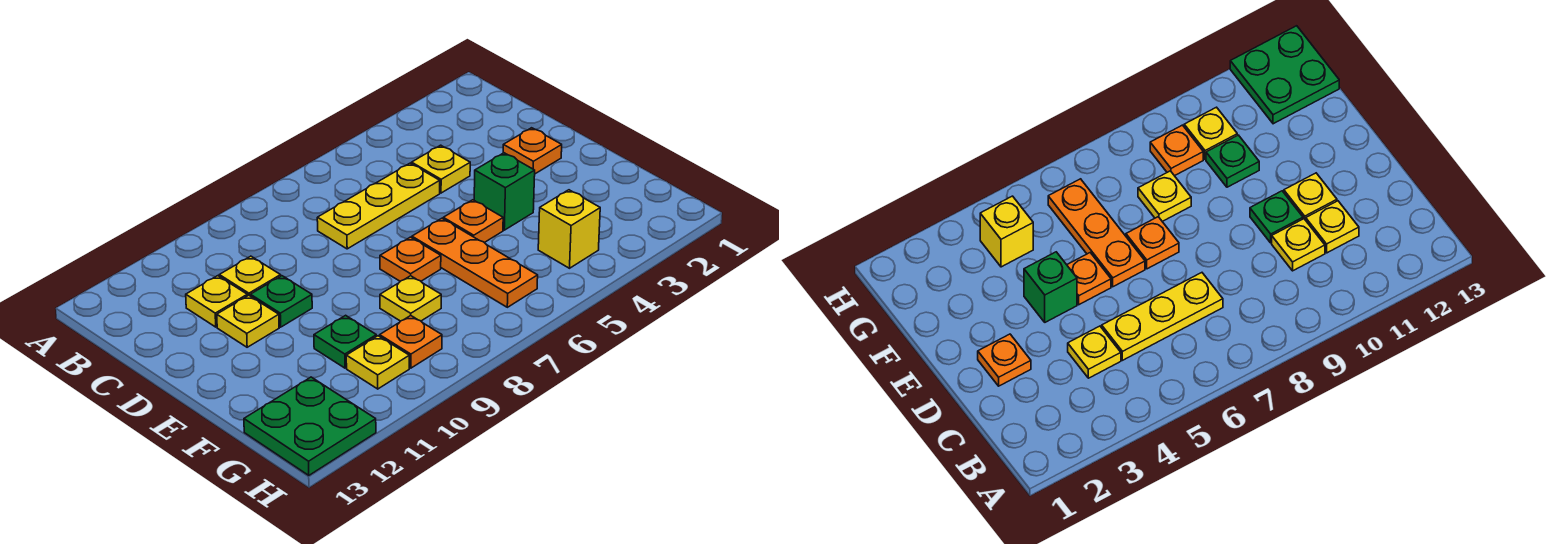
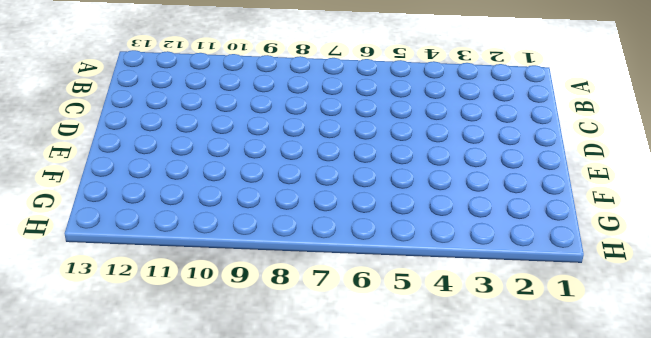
none -> yellow plate C4 level 1
none -> yellow plate C5:C7 level 1
none -> yellow plate C10 level 1

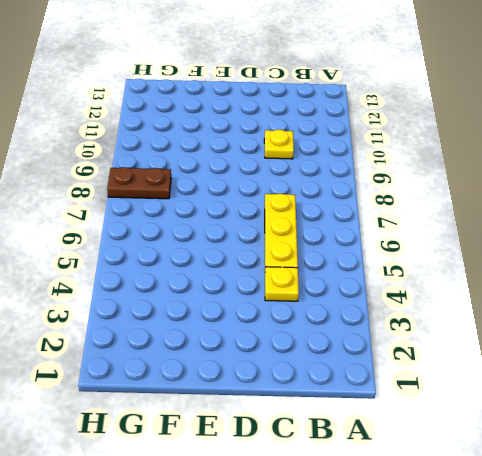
brown plate G8:H8 level 1 -> none
none -> yellow plate C11 level 1
none -> orange plate D2 level 1
none -> green plate D10 level 1

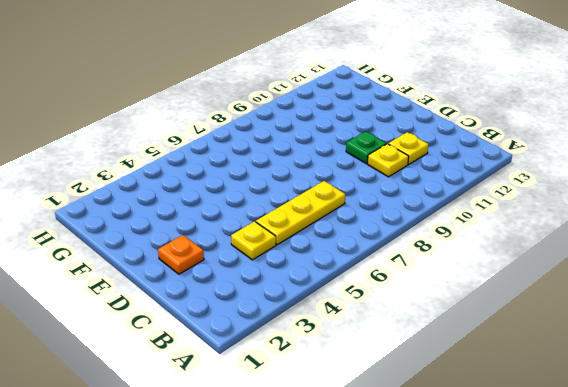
none -> yellow plate D11 level 1
none -> green brick E4 level 1
none -> orange plate E5 level 1

